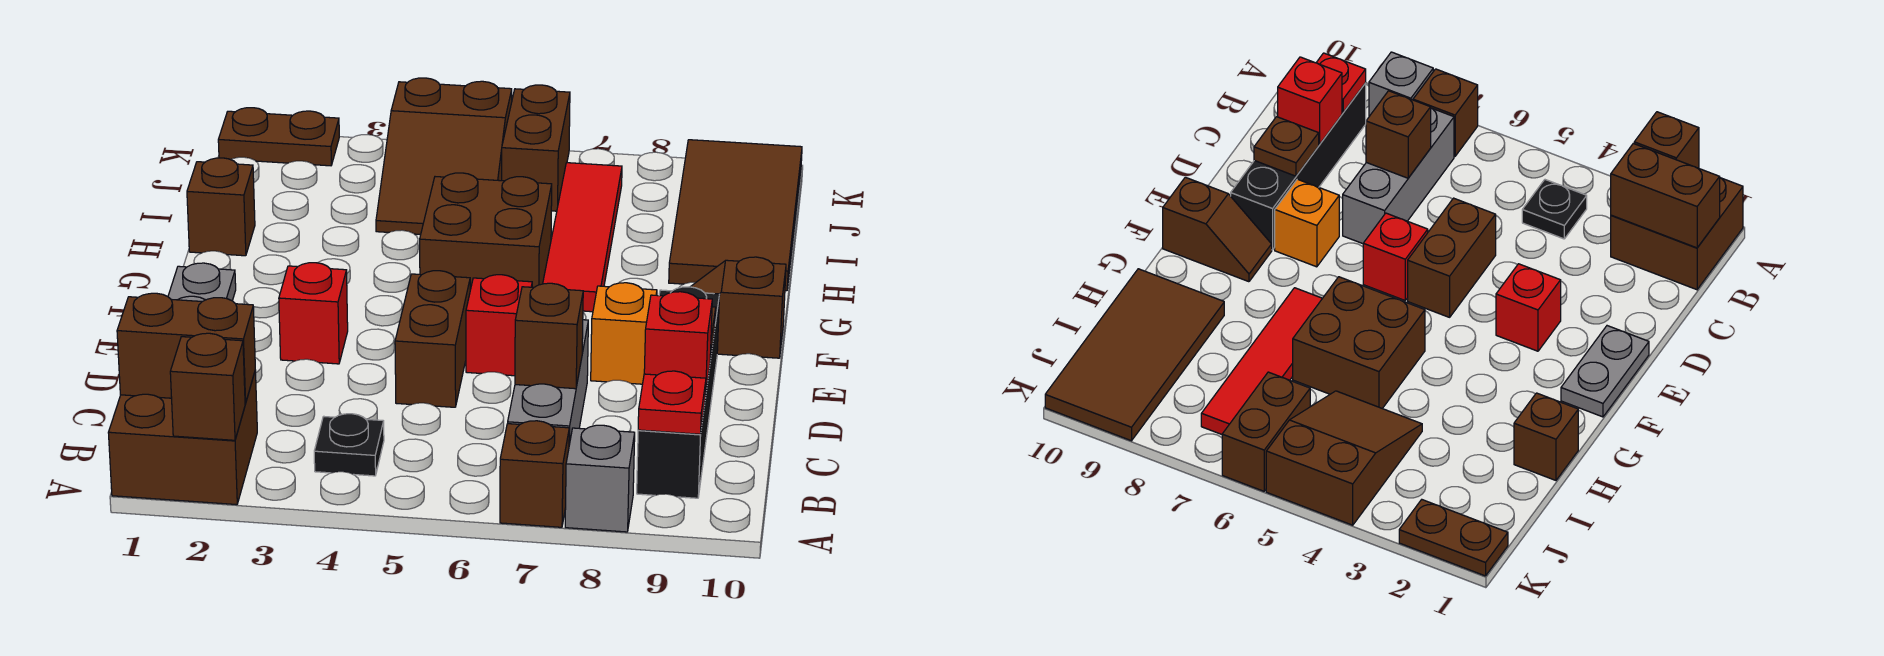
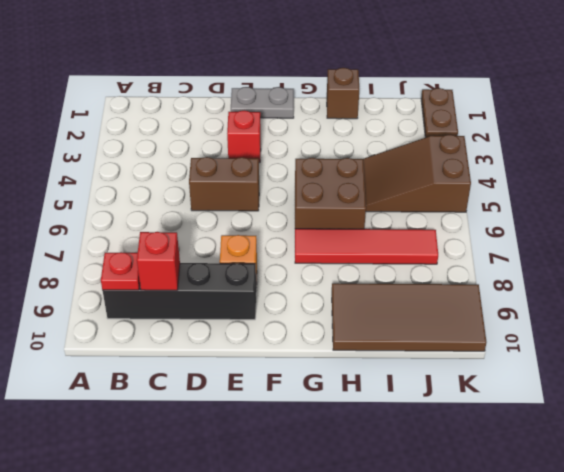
none -> brown brick A1:B2 level 1
none -> brown brick A7 level 1
none -> grey brick A8 level 1

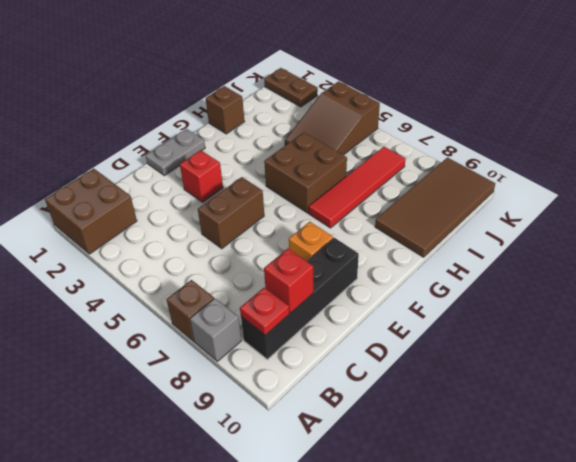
none -> black plate B4 level 1
none -> grey brick B7:D7 level 1
none -> red brick E6 level 1

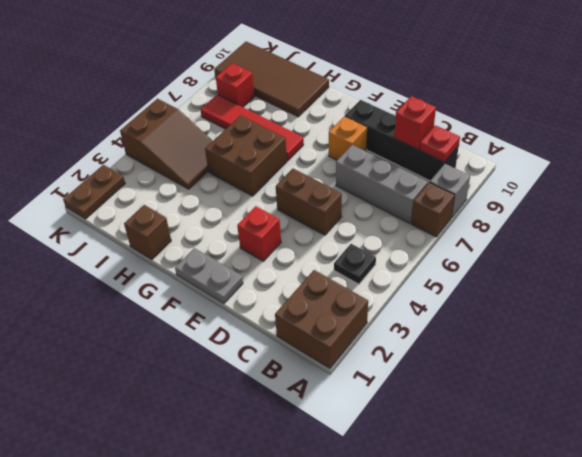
red brick J8 level 1 -> red brick E6 level 1
none -> brown slope F9:F10 level 1 top 10
none -> brown brick J6:K6 level 1
none -> brown brick A2 level 2

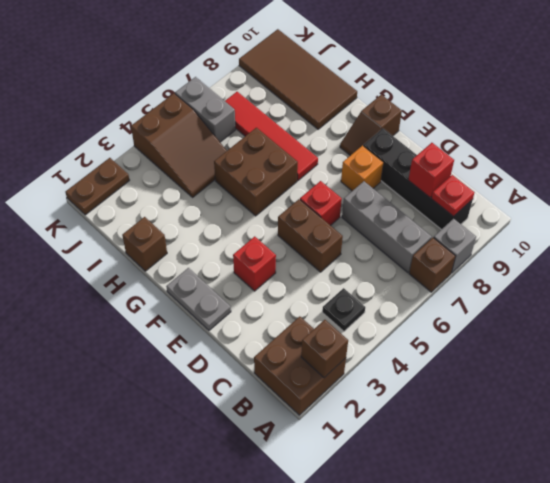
grey brick J6:K6 level 1 -> brown brick J6:K6 level 1
none -> brown brick B1:B2 level 2
none -> brown brick C7 level 2
none -> brown plate D9 level 2

